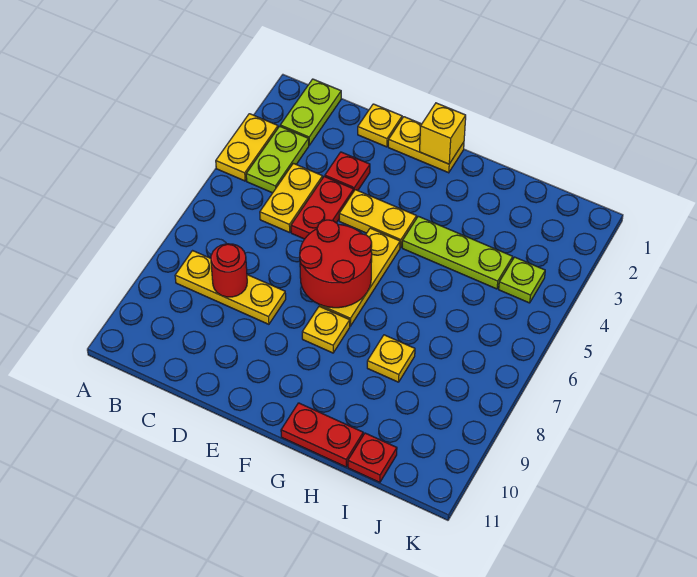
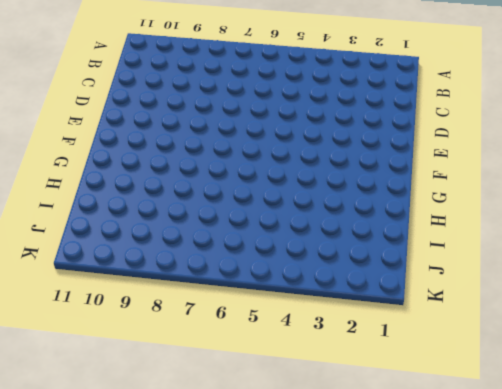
none -> yellow plate A3:A4 level 1
none -> lime plate B1:B2 level 1
none -> lime plate B3:B4 level 1

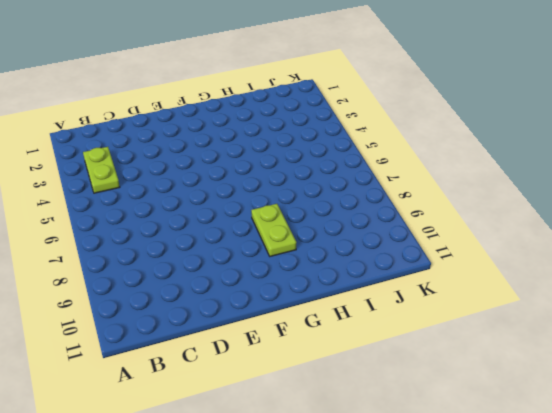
lime plate G8:G9 level 1 -> lime plate B1:B2 level 1
none -> yellow plate A3:A4 level 1
none -> yellow plate B8:D8 level 1
none -> yellow plate C4:C5 level 1

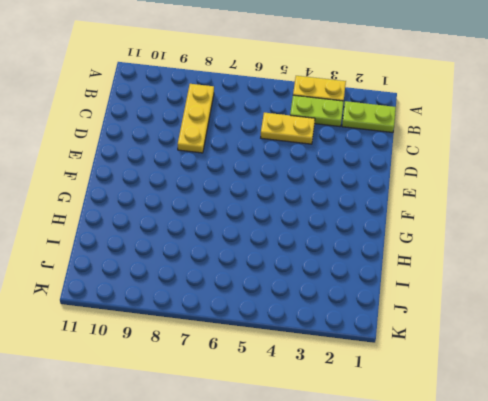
none -> yellow plate D1 level 1
none -> red plate D3 level 1
none -> red plate D4:D5 level 1

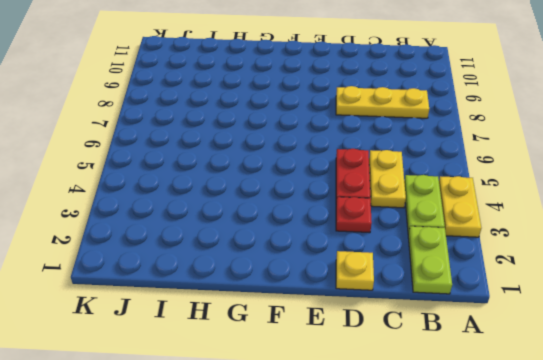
none -> yellow plate E1:F1 level 1
none -> yellow plate E4:F4 level 1
none -> yellow plate F5:F7 level 1

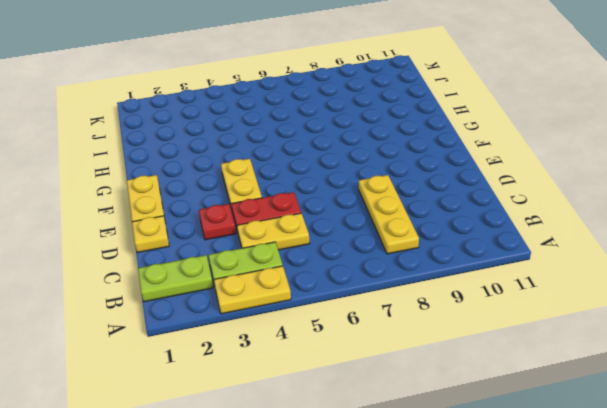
none -> yellow plate F5:F7 level 1
none -> yellow plate F8 level 1
none -> lime plate G4:I4 level 1

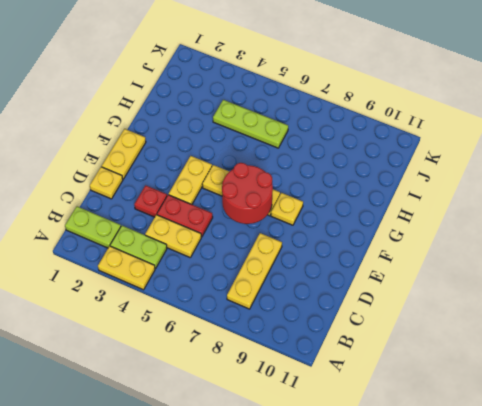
lime plate I4:I6 level 1 -> lime plate G4:I4 level 1
none -> red plate G11:H11 level 1
none -> yellow plate H8 level 1
none -> red plate I11 level 1

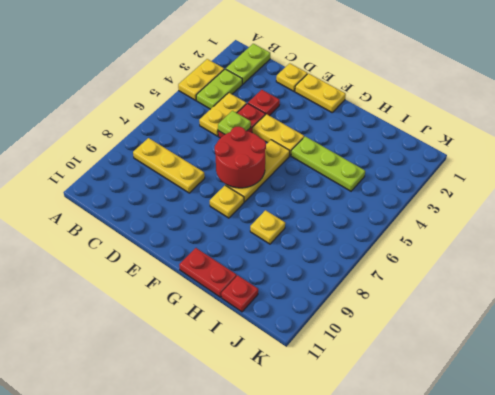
lime plate D5 level 2 -> lime plate J4 level 1
none -> red round brick C8 level 2
none -> yellow brick F1 level 2

